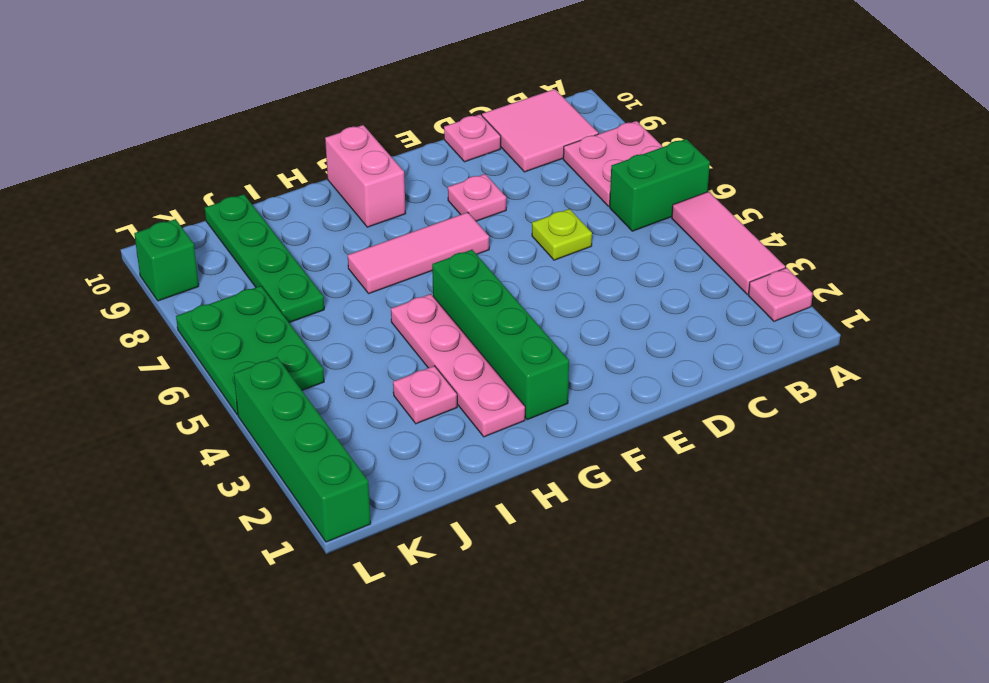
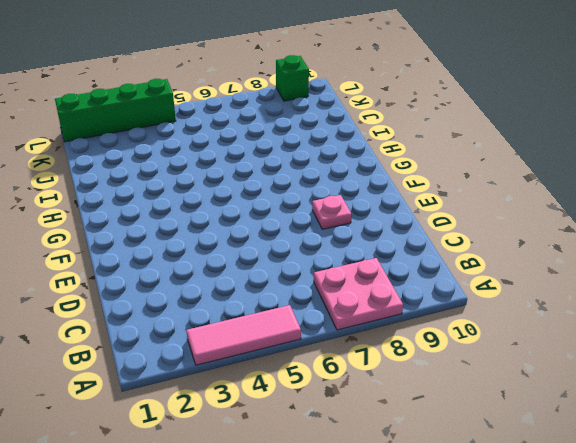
none -> pink plate A2 level 1
none -> green brick A6:B6 level 1
none -> pink tile B9:C10 level 1

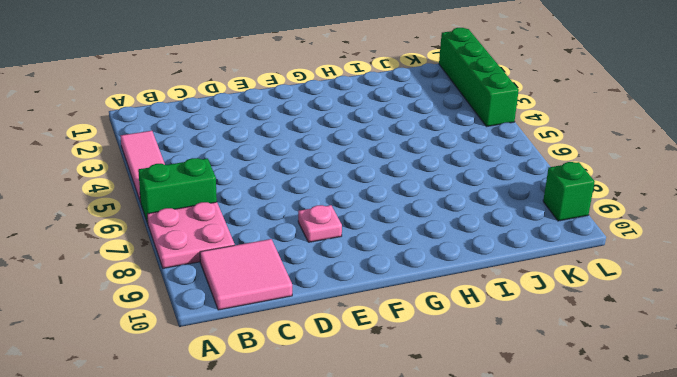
none -> pink plate A2 level 1
none -> lime plate D6 level 1
none -> pink plate D10 level 1

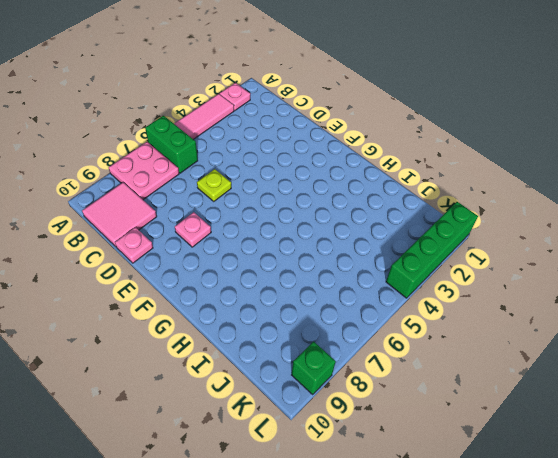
none -> pink tile F7:H7 level 1
none -> green brick G2:G5 level 1
none -> pink brick G9:G10 level 1

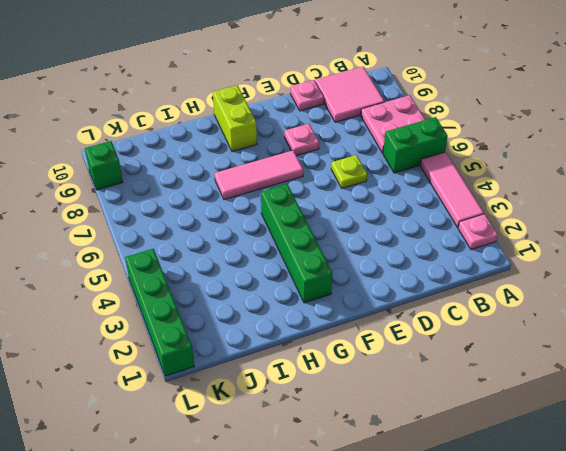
lime brick G9:G10 level 1 -> pink brick G9:G10 level 1
none -> pink plate H2:H5 level 1
none -> pink plate I3 level 1
none -> green plate J7:J10 level 1

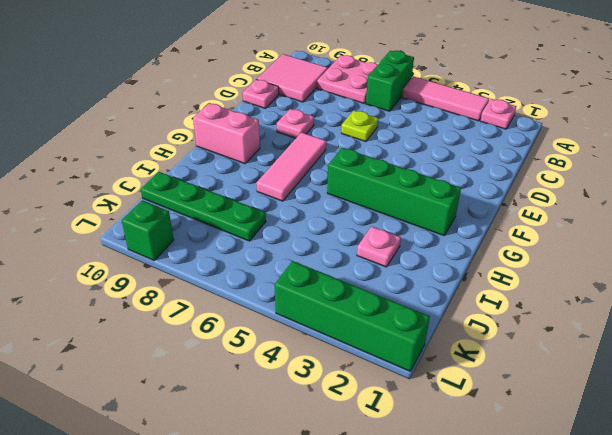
none -> pink plate H2:H5 level 1
none -> green plate K5:L7 level 1

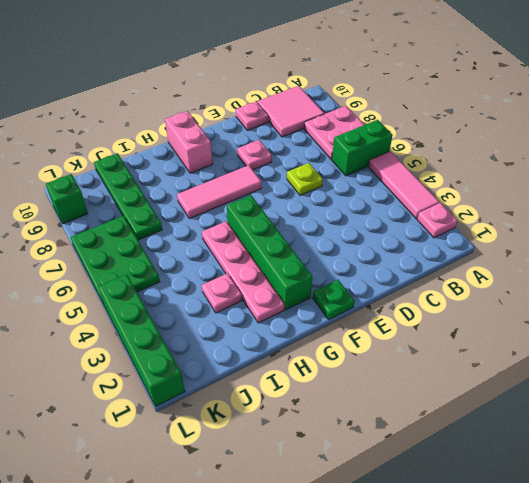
green plate F1 level 1 -> none

